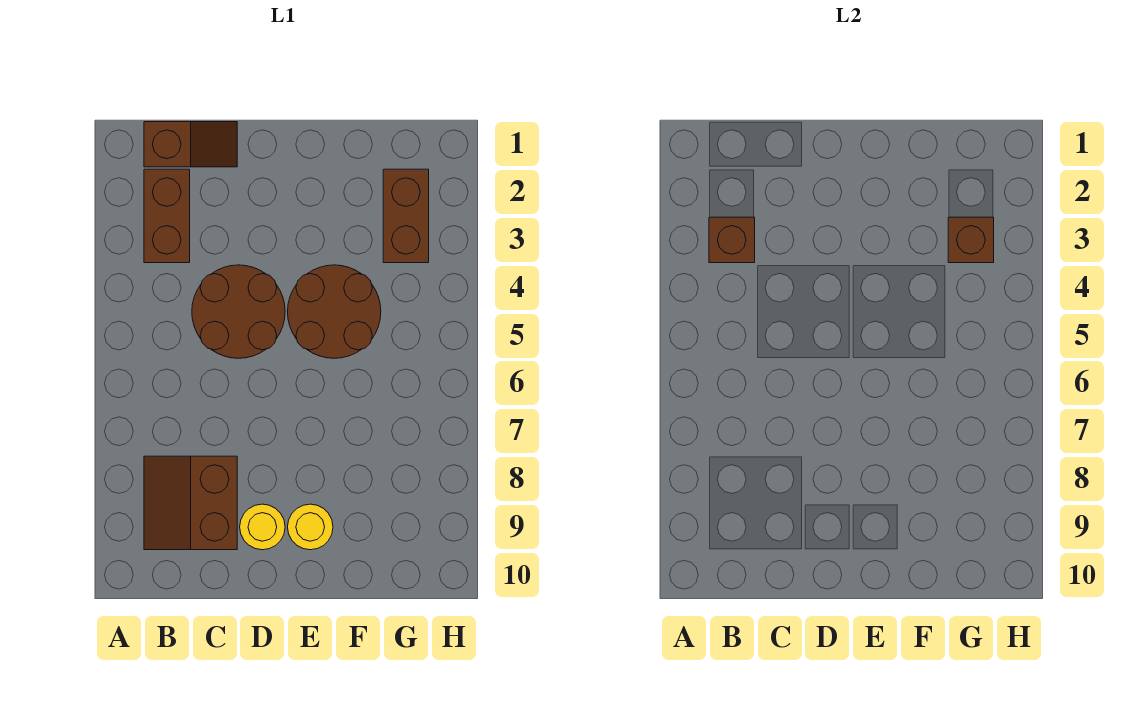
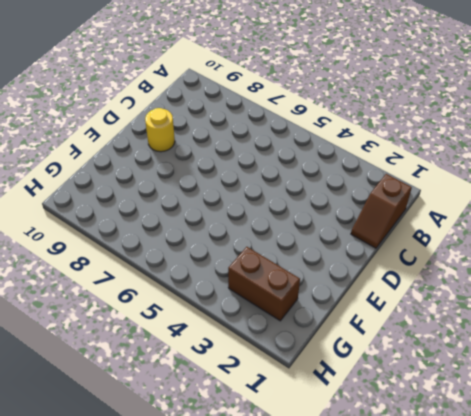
none -> brown brick B2:B3 level 1
none -> brown slope B8:C9 level 1 top C

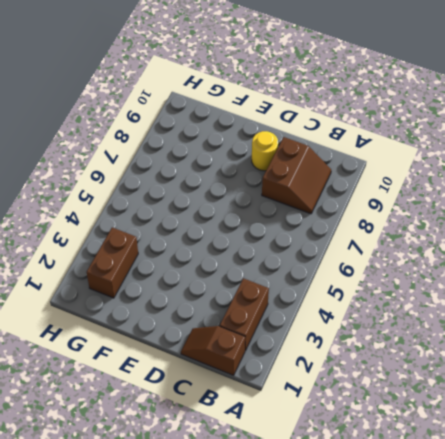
none -> brown round brick C4:D5 level 1
none -> brown round brick E4:F5 level 1

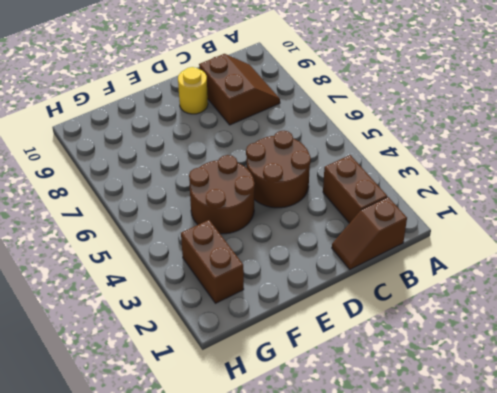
none -> yellow round brick E9 level 1
none -> brown brick B3 level 2

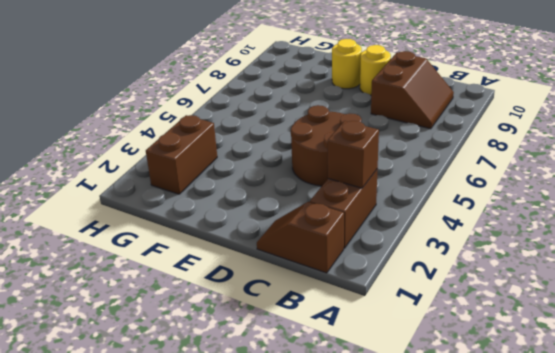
none -> brown round brick E4:F5 level 1
none -> brown brick G3 level 2

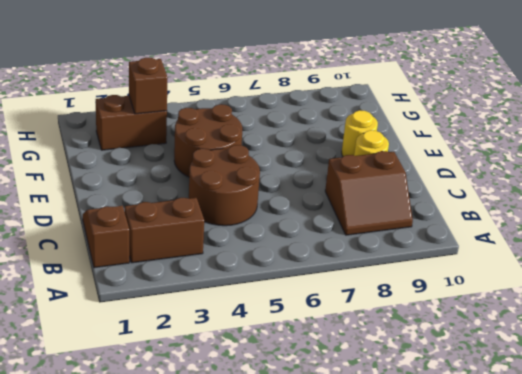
none -> brown brick B3 level 2

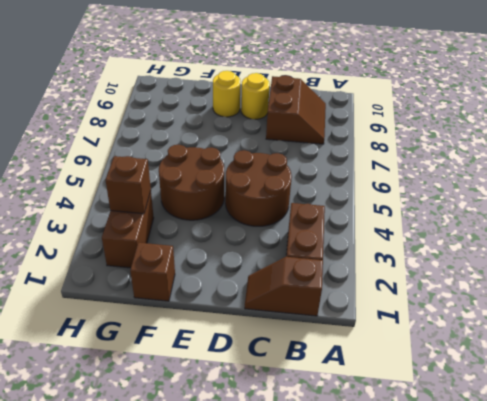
brown brick F1 level 1 -> brown brick B3 level 2

